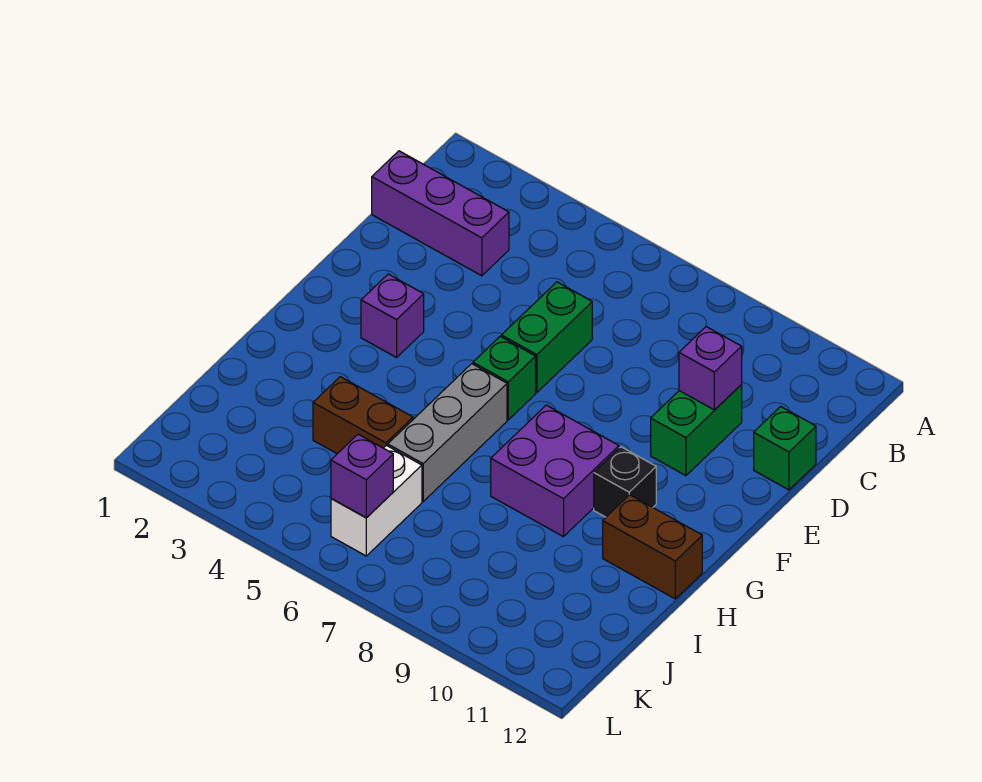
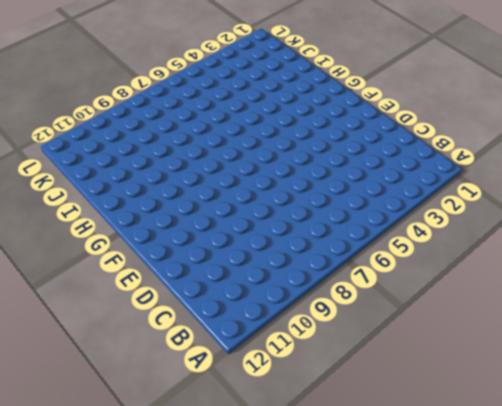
none -> purple brick C1:C3 level 1
none -> green brick D6:E6 level 1
none -> green brick D10:E10 level 1

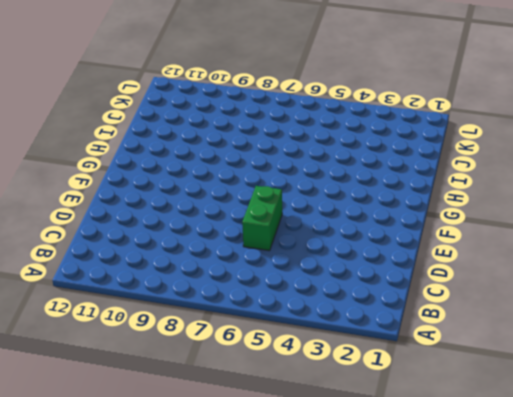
none -> purple brick C1:C3 level 1
none -> green brick D10:E10 level 1
none -> green brick D12 level 1

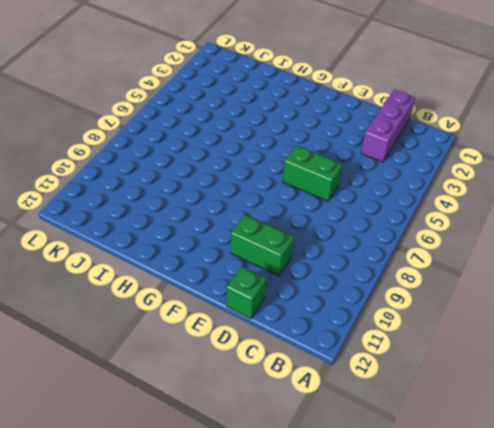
none -> purple brick F3 level 1
none -> green brick F6 level 1
none -> grey brick G6:I6 level 1

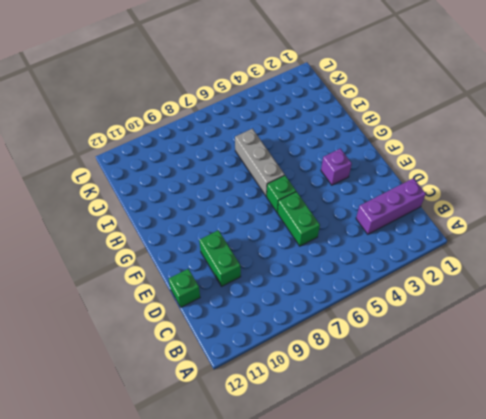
none -> purple brick G8:H9 level 1
none -> black brick G10 level 1
none -> brown brick H11:H12 level 1

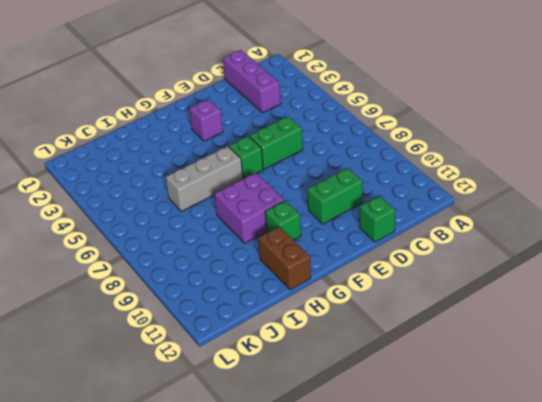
green brick G10 level 1 -> black brick G10 level 1
none -> brown brick I4:I5 level 1
none -> white brick J6:K6 level 1
none -> purple brick D10 level 2

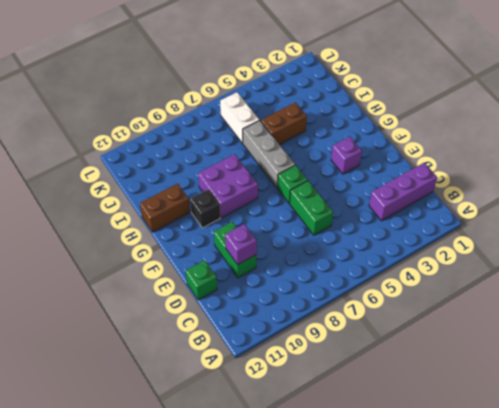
none -> purple brick K6 level 2

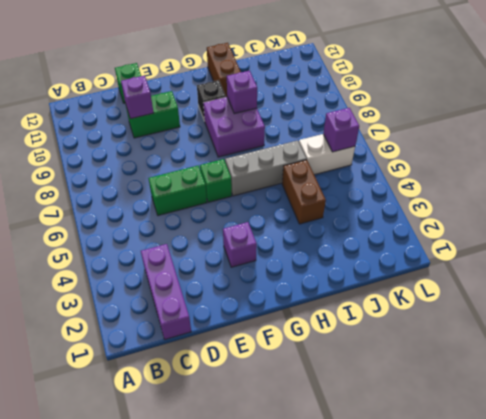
purple brick H9 level 2 -> none

